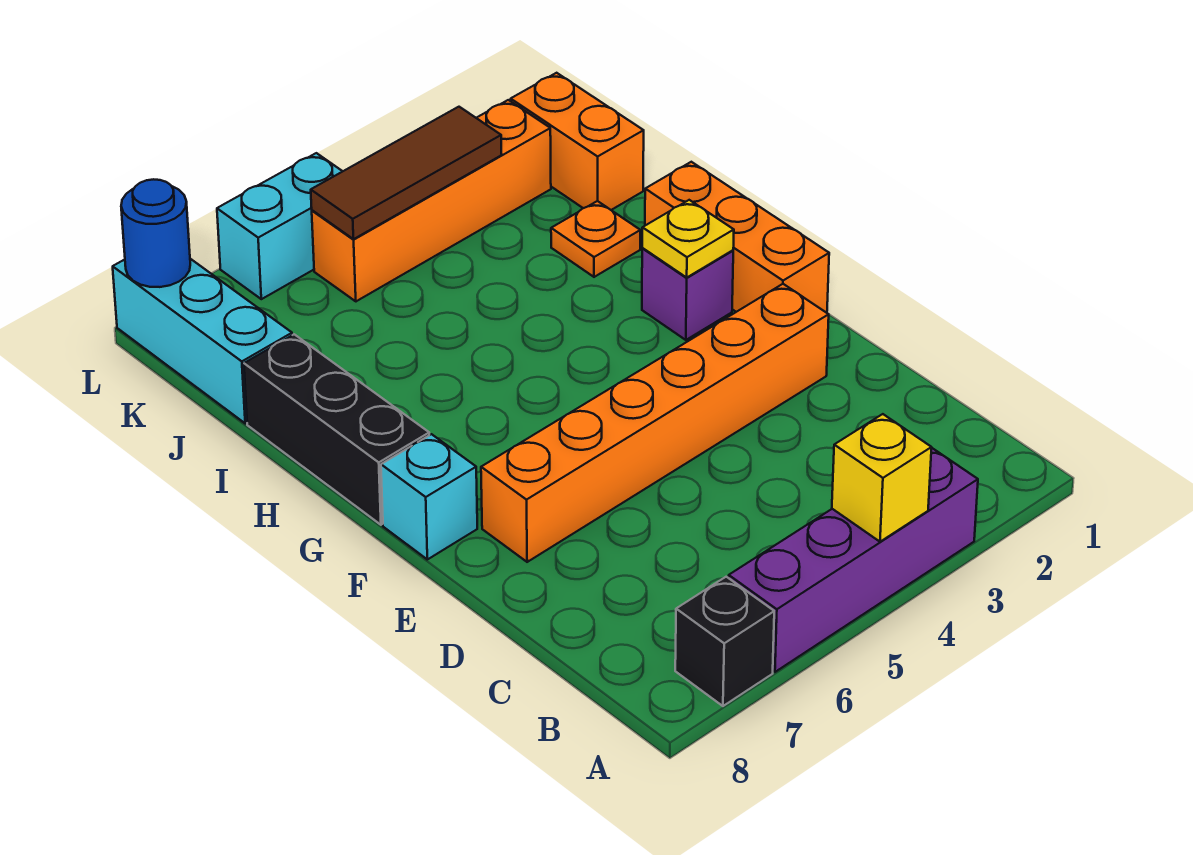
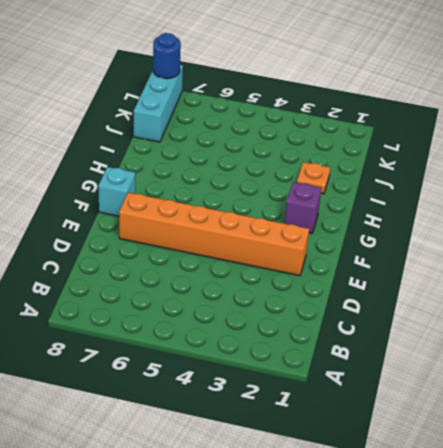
none -> purple brick A3:A6 level 1
none -> black brick A7 level 1
none -> orange brick F1:H1 level 1

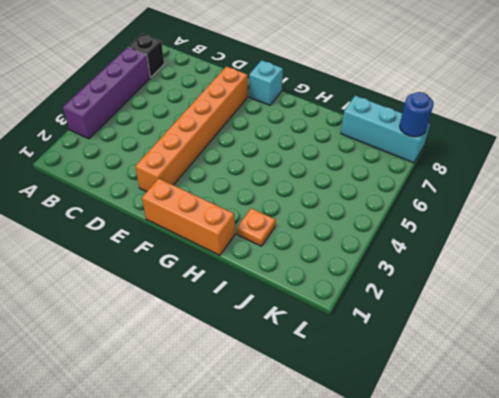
none -> purple brick G2 level 1
none -> black brick G8:I8 level 1
none -> orange brick J1:K1 level 1

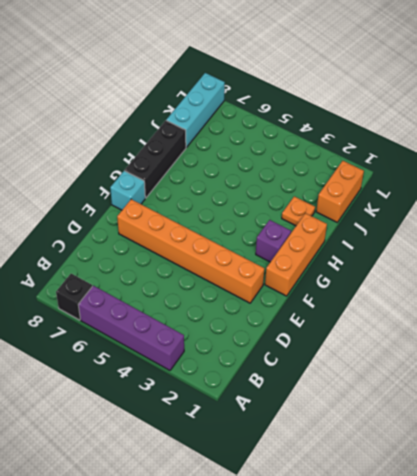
none -> orange brick K2:K5 level 1
none -> cyan brick L5:L6 level 1
none -> yellow brick A4 level 2

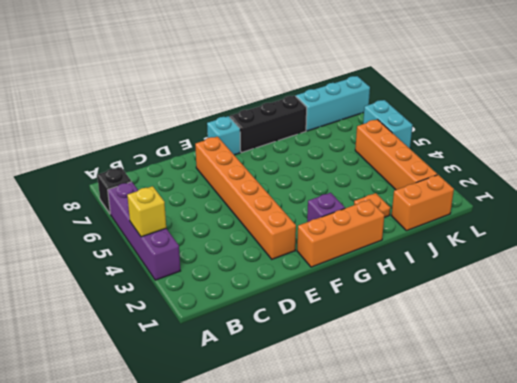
none -> yellow plate G2 level 2
none -> brown tile K3:K5 level 2
none -> blue round brick L8 level 2

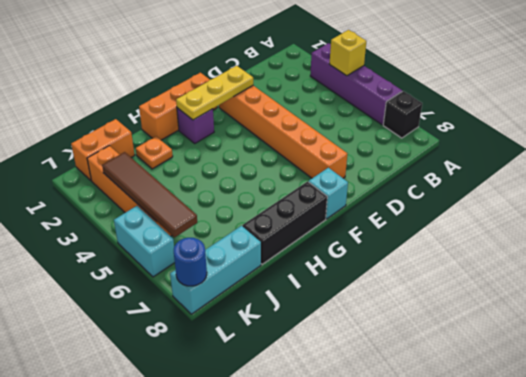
yellow plate E2:G2 level 2 -> yellow plate G2 level 2
brown tile K3:K6 level 2 -> brown tile K3:K5 level 2

